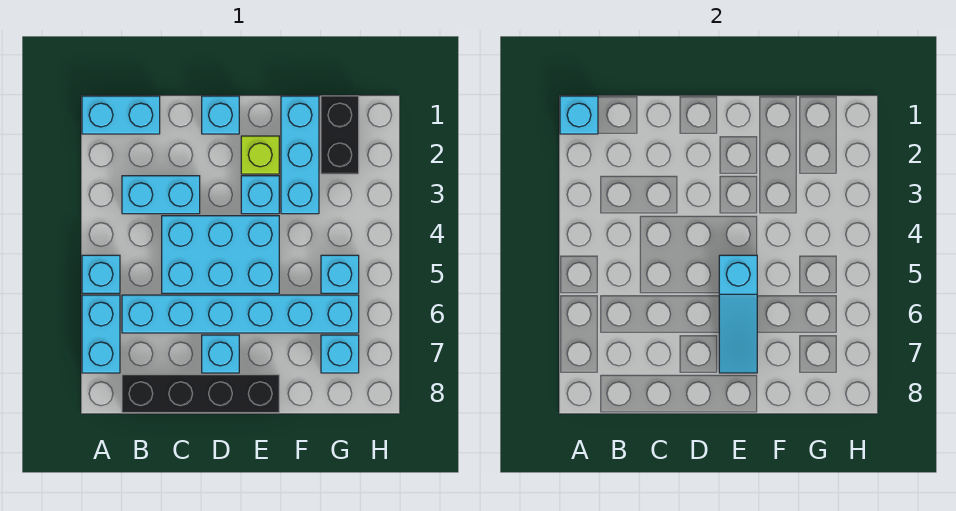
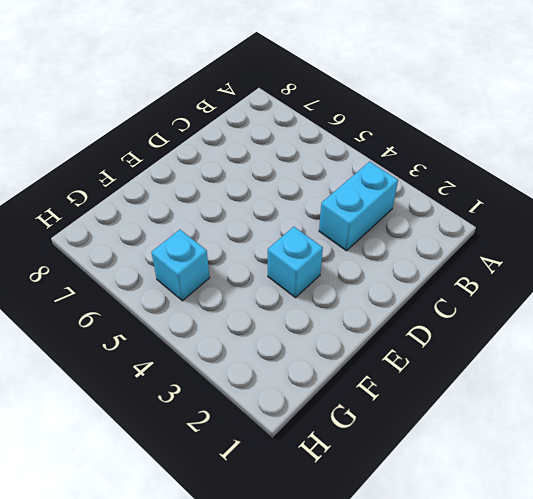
none -> cyan brick A1:B1 level 1
none -> cyan brick A5 level 1
none -> cyan brick A6:A7 level 1

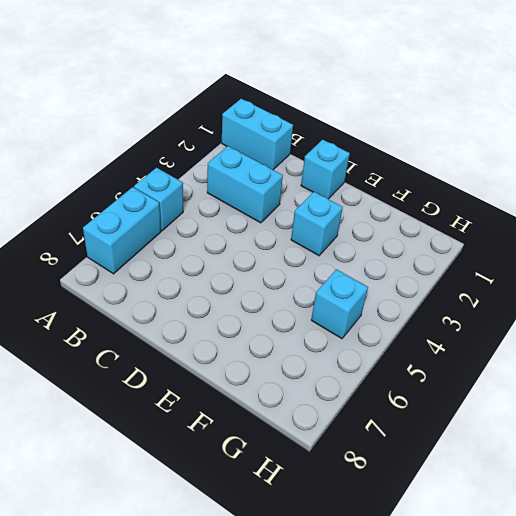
none -> cyan brick B6:G6 level 1
none -> black brick B8:E8 level 1
none -> cyan brick C4:E5 level 1

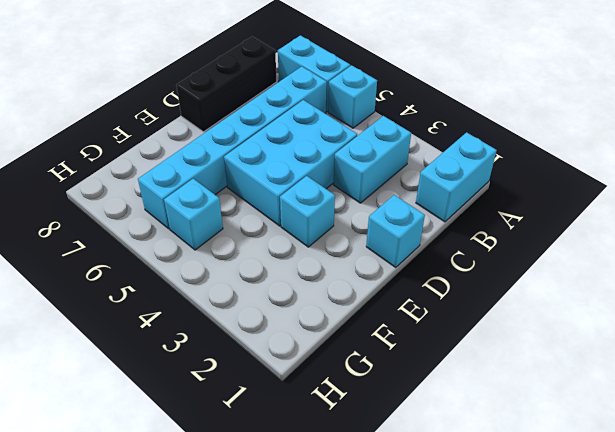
black brick B8:D8 level 1 -> black brick B8:E8 level 1
none -> cyan brick D7 level 1
none -> lime brick E2 level 1
none -> cyan brick F1:F3 level 1

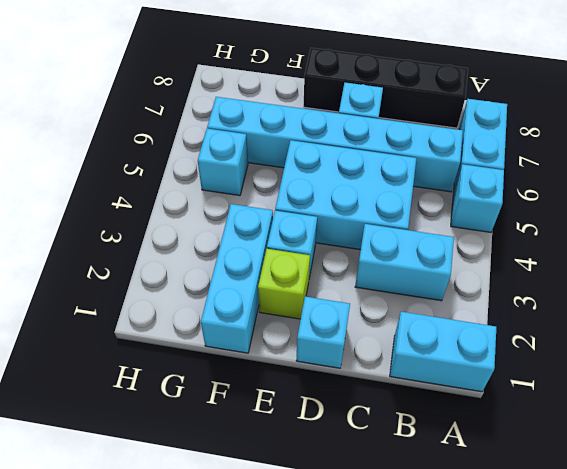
none -> black brick G1:G2 level 1
none -> cyan brick G7 level 1
none -> cyan brick A1 level 2

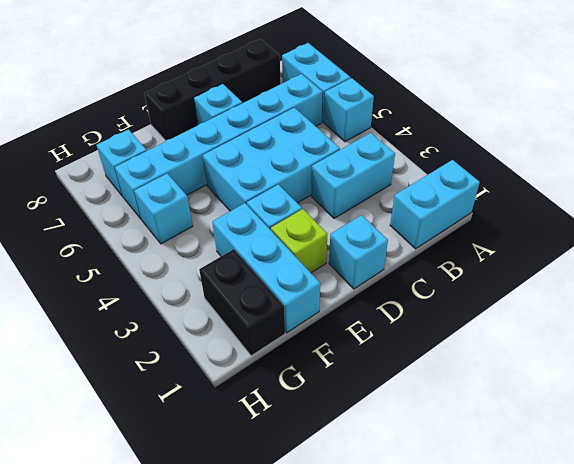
none -> cyan brick A1 level 2
none -> cyan slope E5:E7 level 2 top 5

